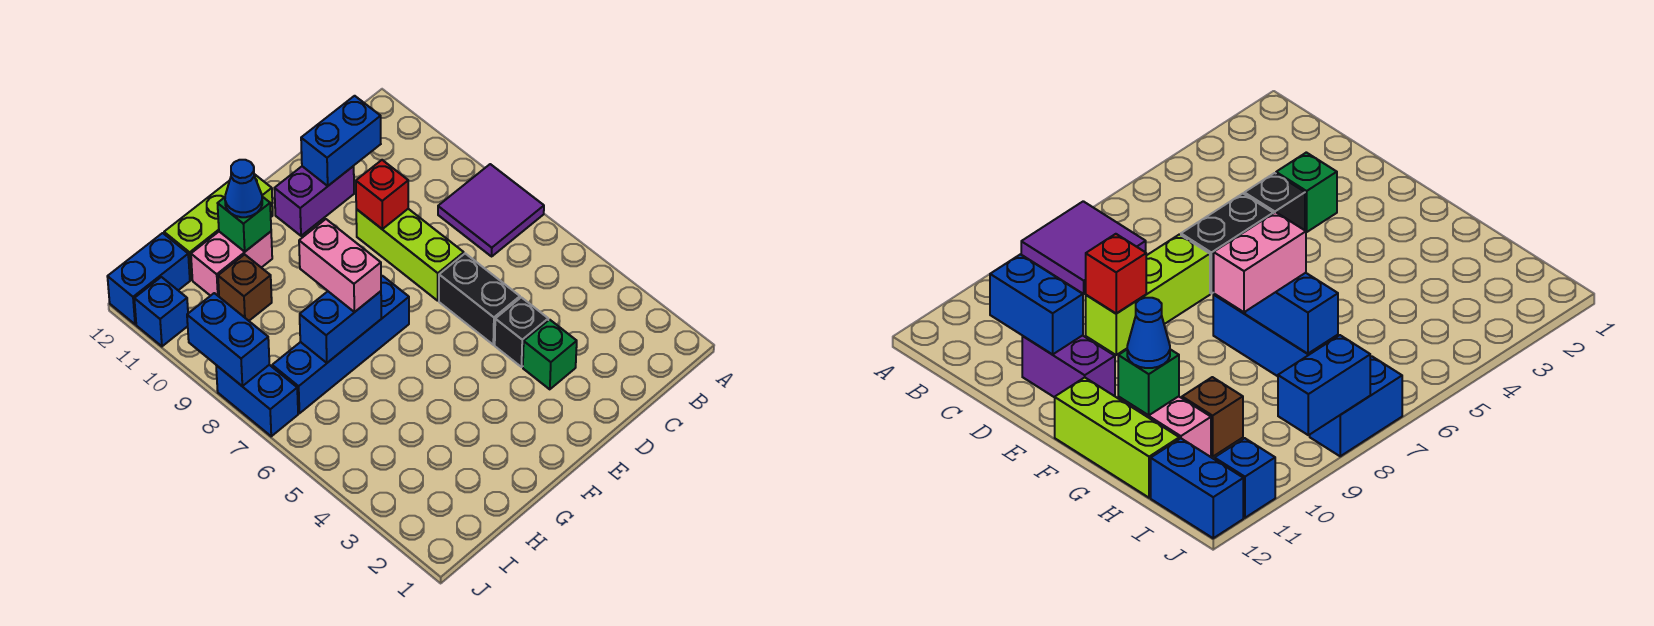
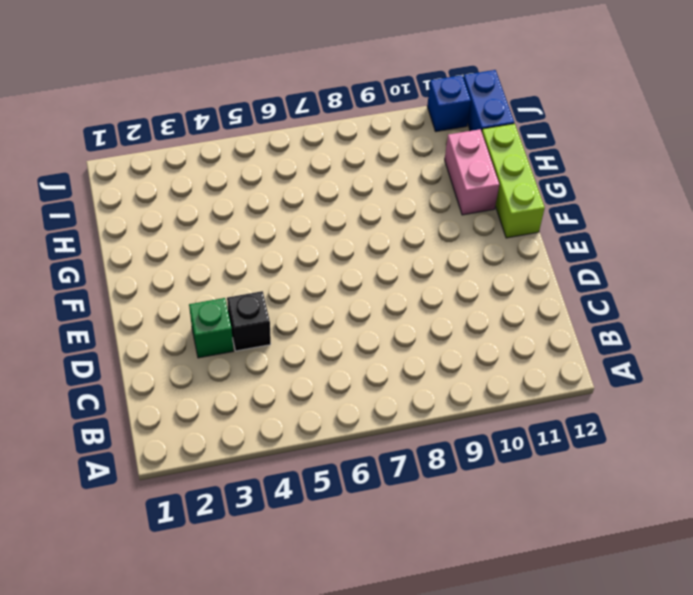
none -> purple tile A7:B8 level 1
none -> black brick D5:D6 level 1
none -> lime brick D7:D9 level 1

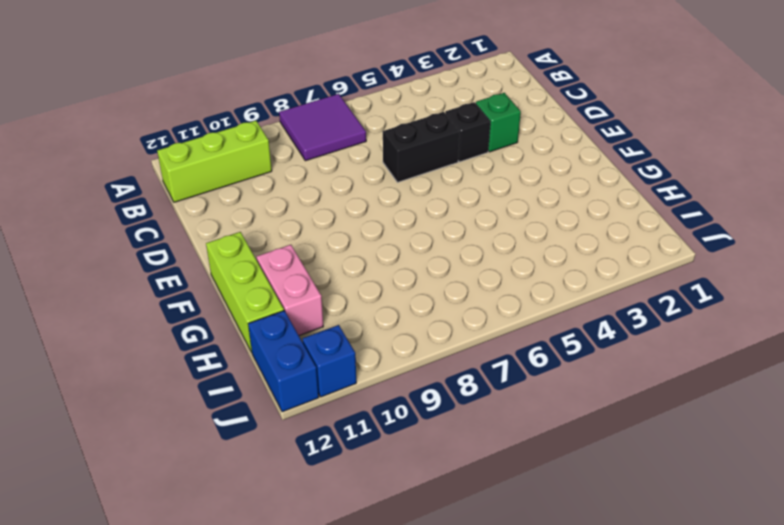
lime brick B10:B12 level 1 -> lime brick D7:D9 level 1
none -> purple brick D11:E11 level 1
none -> blue brick F7:I7 level 1
none -> brown brick H10 level 1

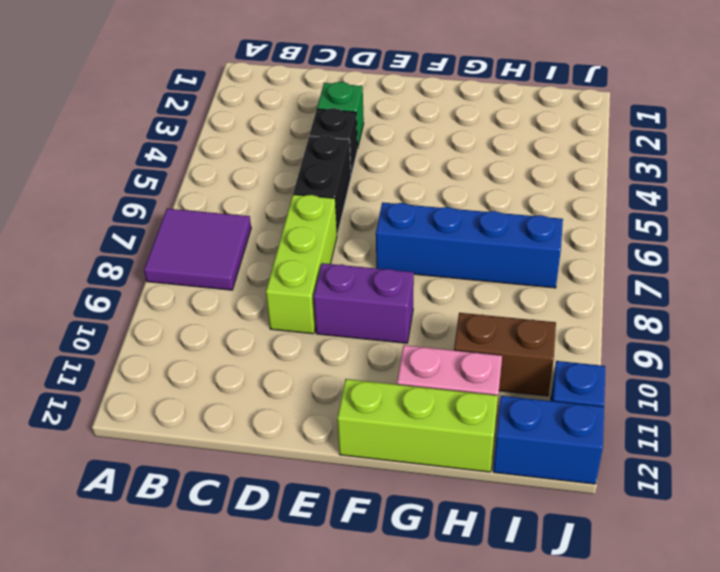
purple brick E9:F9 level 1 -> purple brick D11:E11 level 1
brown brick H10:I10 level 1 -> brown brick H10 level 1
none -> blue brick J7:J8 level 1
none -> blue brick C11:D11 level 2
none -> red brick D9 level 2

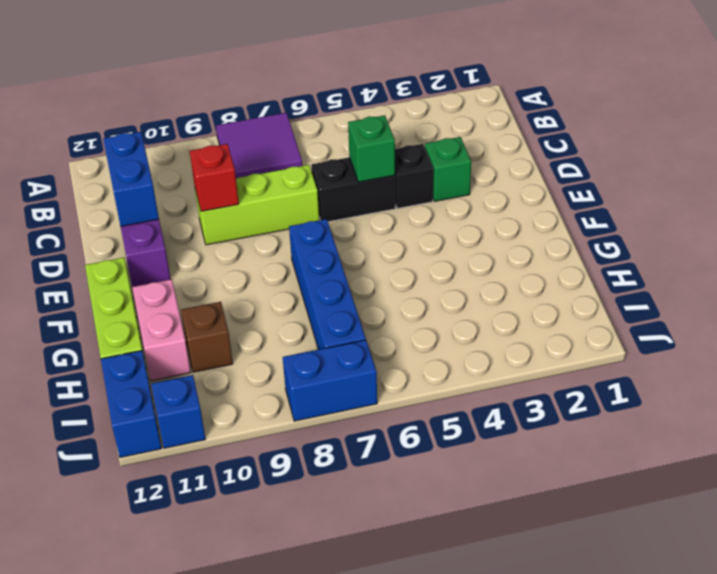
green brick D5 level 2 -> green brick G11 level 2
none -> blue brick G7:H7 level 2
none -> blue brick J8:J9 level 2
none -> pink brick G7:G8 level 3

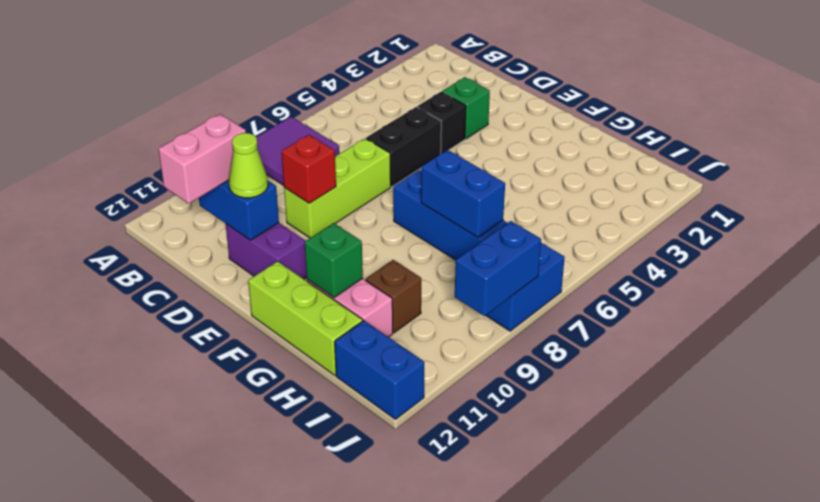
pink brick C11:C12 level 3 -> pink brick G7:G8 level 3
lime cone D11 level 3 -> none
none -> blue brick J11 level 1
none -> blue cone G11 level 3

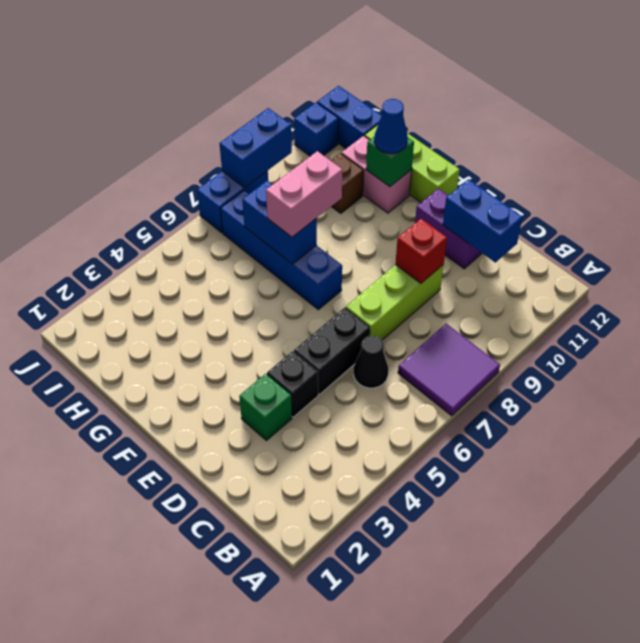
black cone C6 level 1 -> none

